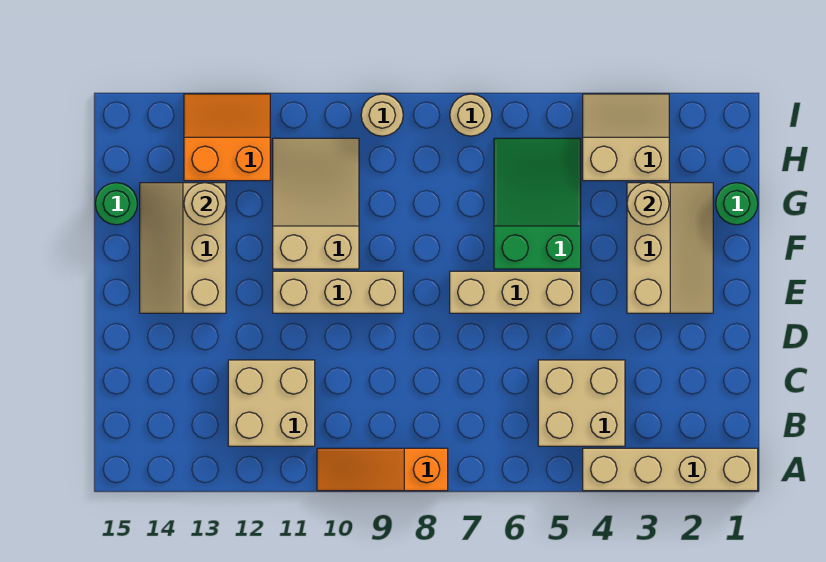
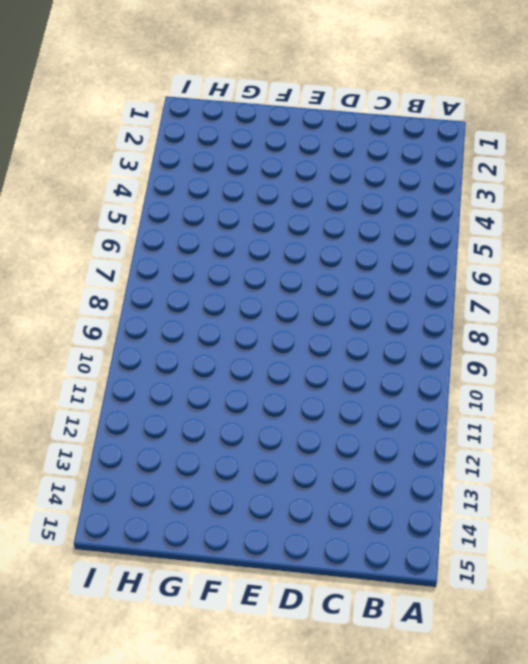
none -> tan brick A1:A4 level 1
none -> orange slope A8:A10 level 1 top 8
none -> tan brick B4:C5 level 1

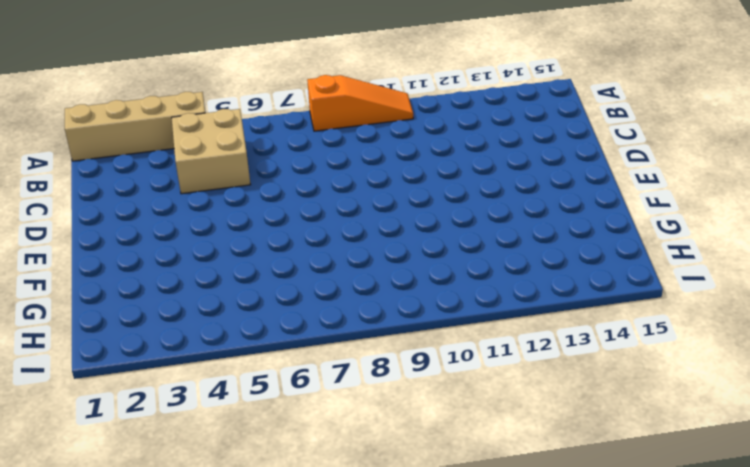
none -> tan brick B11:C12 level 1
none -> tan slope E2:G3 level 1 top 3
none -> tan brick E5:E7 level 1

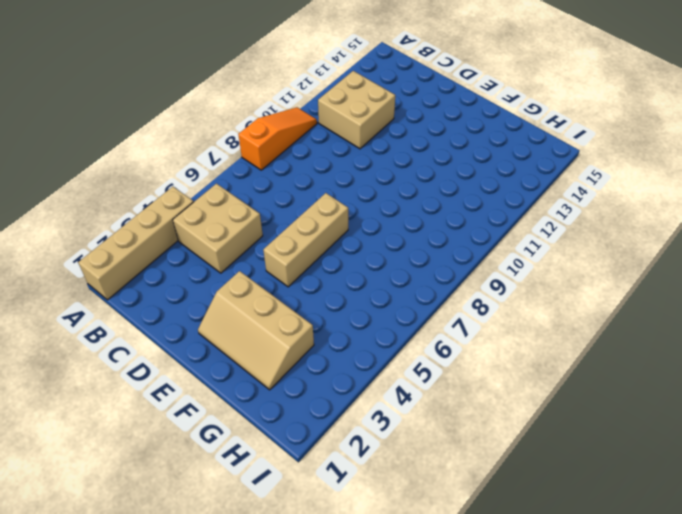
none -> tan brick E9:E11 level 1
none -> tan slope E13:G14 level 1 top 13
none -> green slope F5:H6 level 1 top F

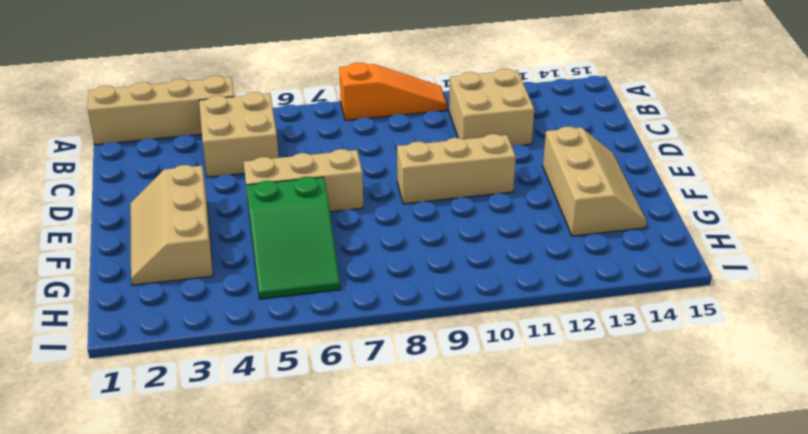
none -> tan slope F10:H11 level 1 top F
none -> green round brick G1 level 1
none -> green round brick G15 level 1

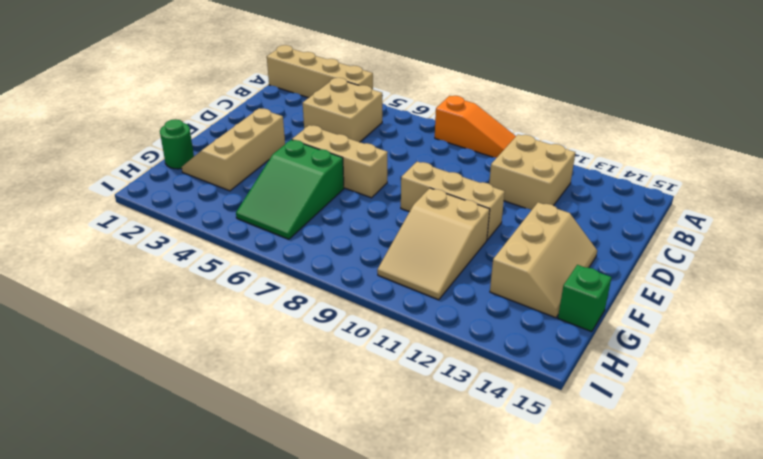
green brick G15 level 1 -> green round brick G15 level 1
none -> tan slope H3:I4 level 1 top H
none -> orange slope H12:I13 level 1 top H
none -> tan round brick I7 level 1

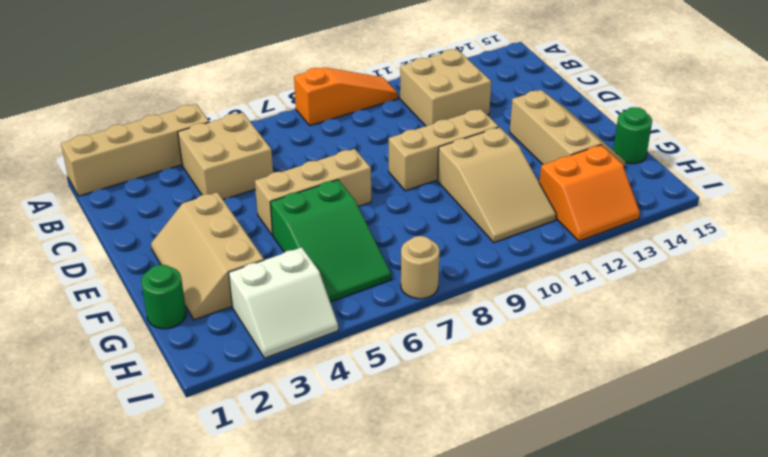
white slope H3:I4 level 1 top H -> tan slope H3:I4 level 1 top H
none -> tan round brick I9 level 1
none -> tan round brick G3 level 2
none -> tan round brick G13 level 2

